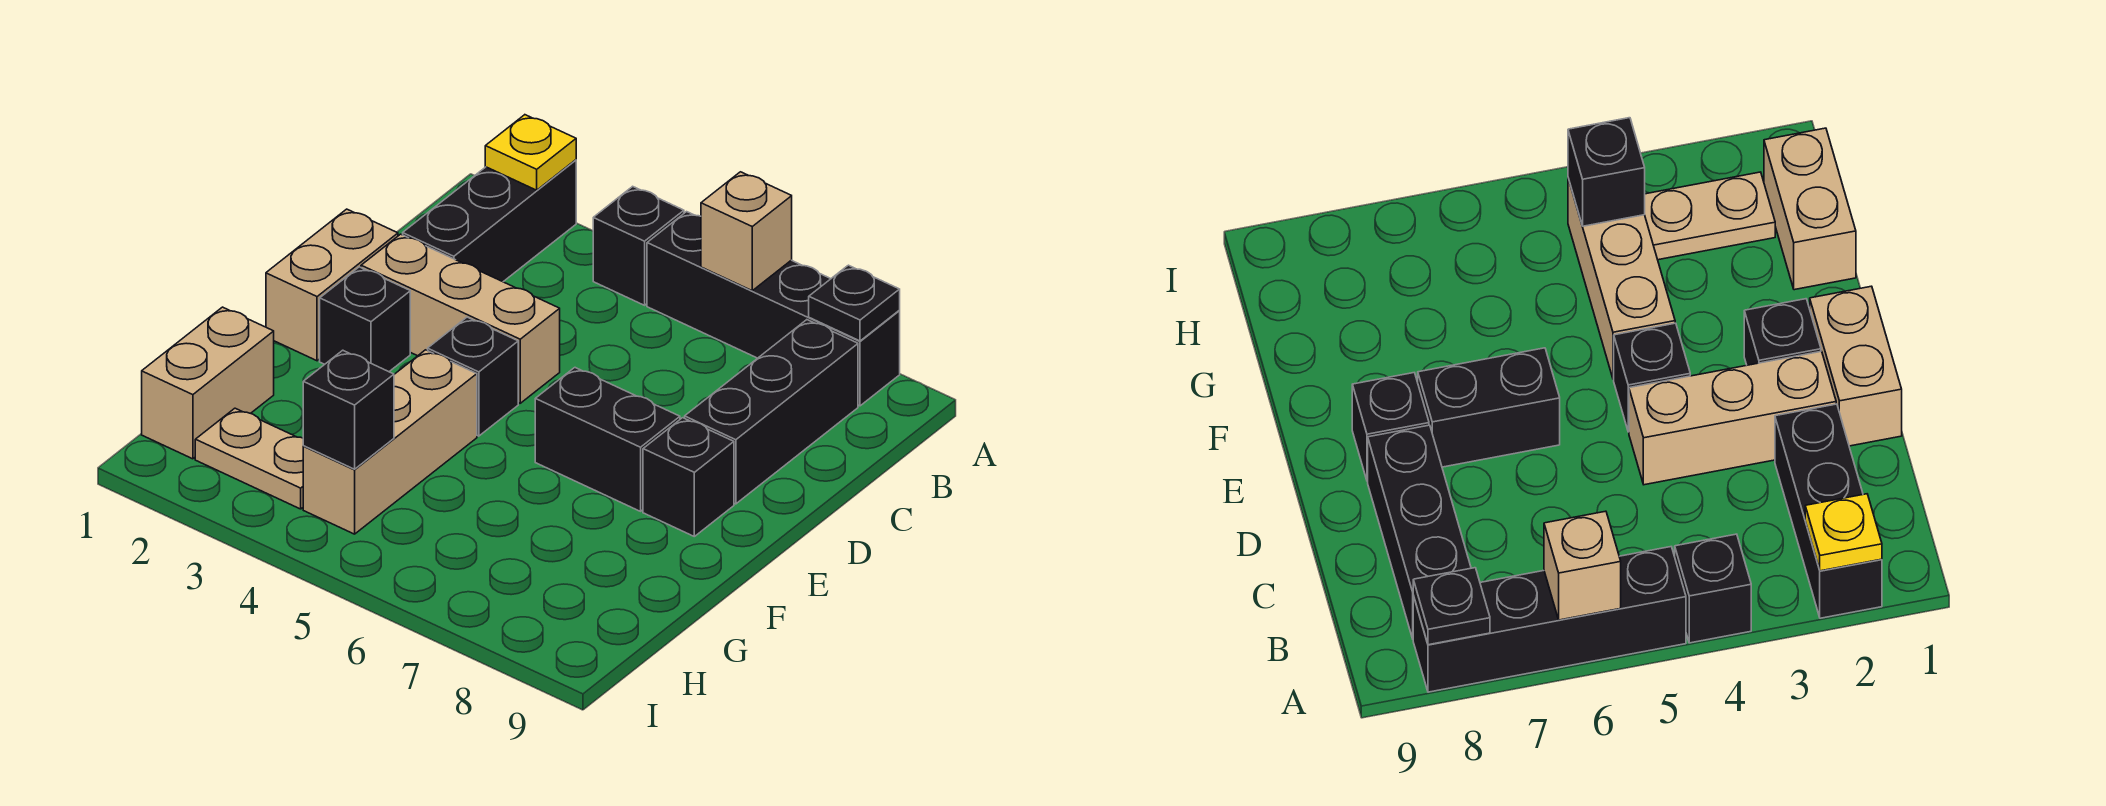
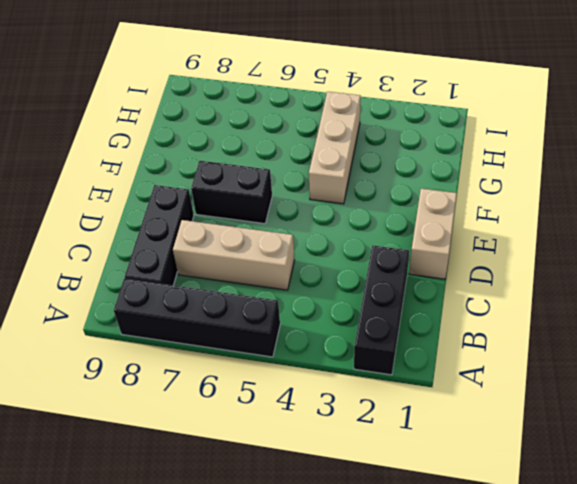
tan brick C5:C7 level 1 -> tan brick D2:D4 level 1
none -> black brick A4 level 1
none -> black brick E2 level 1
none -> black brick E4 level 1

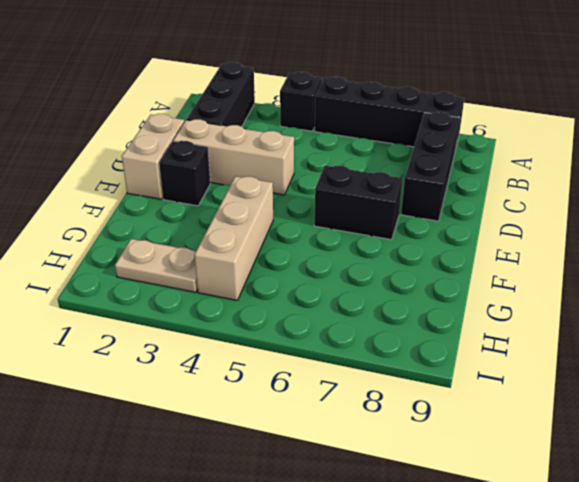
none -> black brick E4 level 1
none -> black brick E8 level 1
none -> tan brick G1:H1 level 1

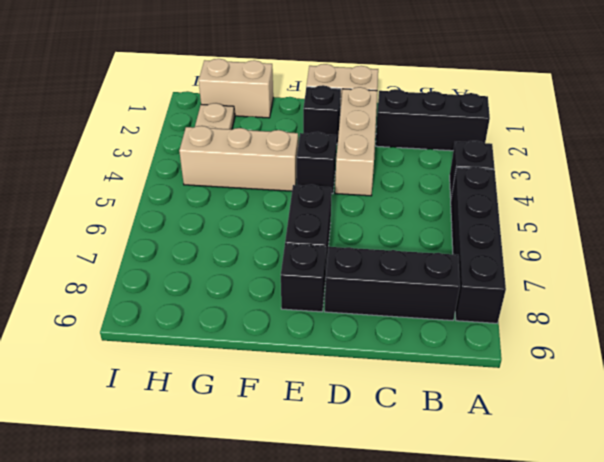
none -> yellow plate A2 level 2
none -> tan brick A6 level 2
none -> black plate A8 level 2

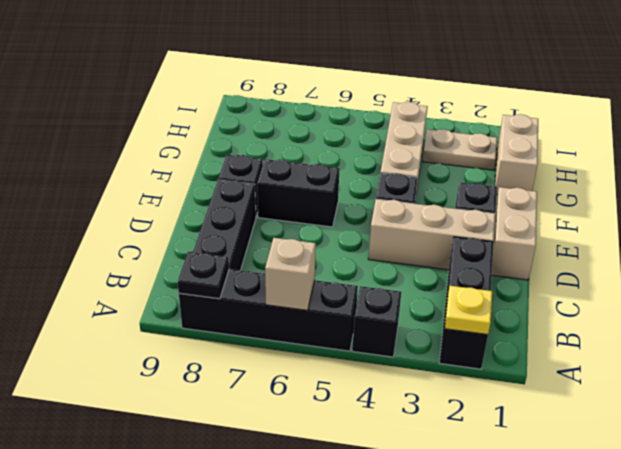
none -> black brick H4 level 2

